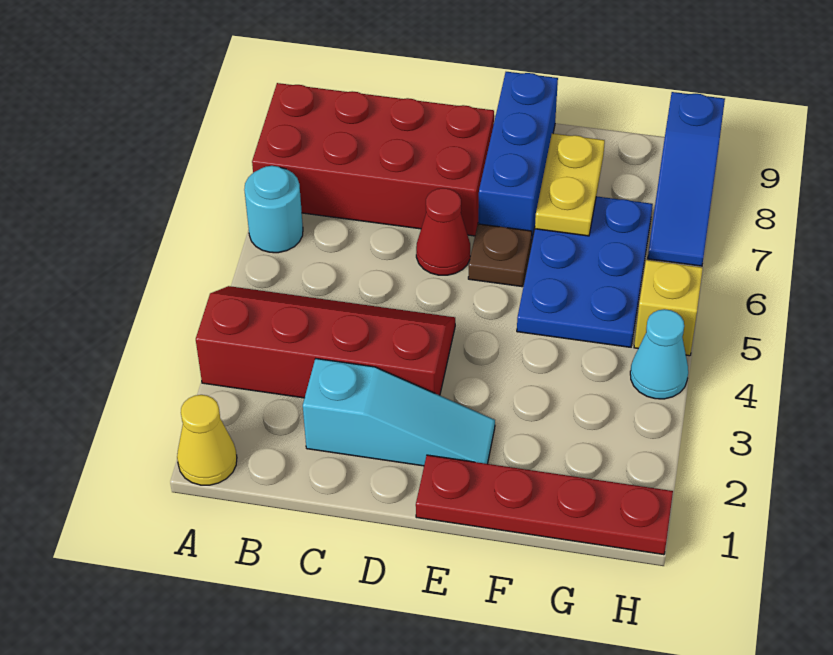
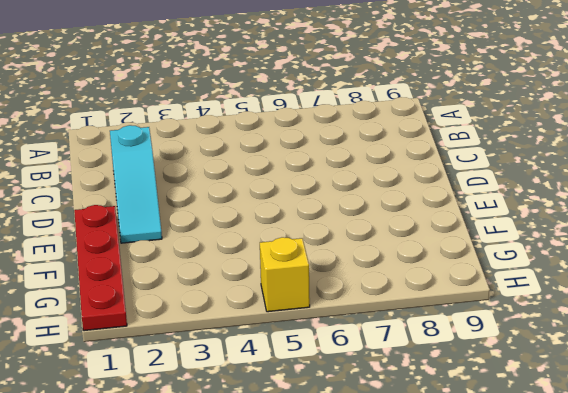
none -> yellow cone A1 level 1
none -> red slope A3:D4 level 1 top 3
none -> cyan round brick A6 level 1

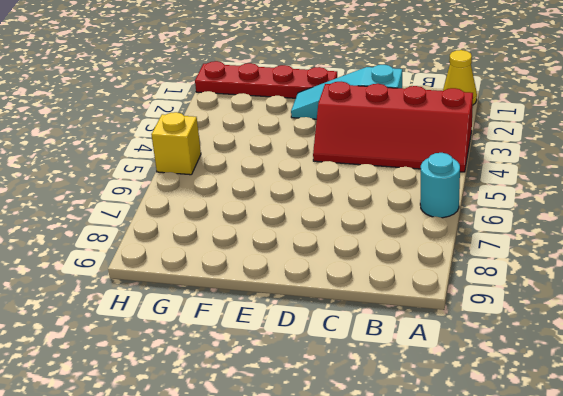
none -> red brick A7:D8 level 1
none -> red cone D6 level 1
none -> brown plate E6 level 1

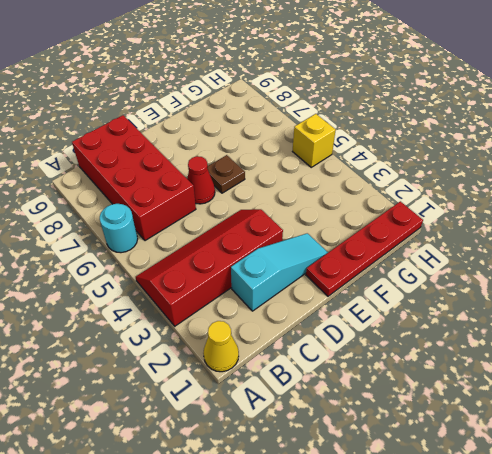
red brick B6:C9 level 1 -> red brick A7:D8 level 1
none -> blue brick E7:E9 level 1
none -> blue plate F5:G7 level 1
none -> cyan cone H4 level 1

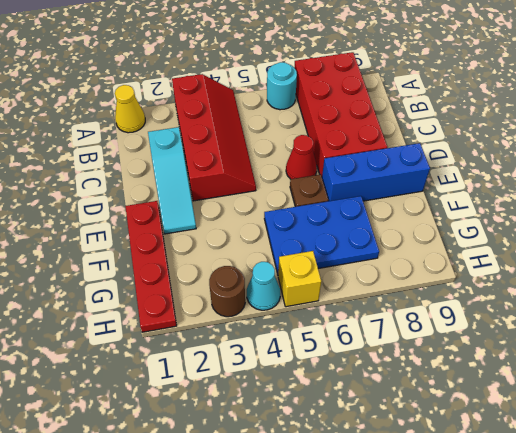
brown round brick H3 level 1 -> none
none -> blue slope H7:H9 level 1 top 9
none -> yellow plate F7:F8 level 2

